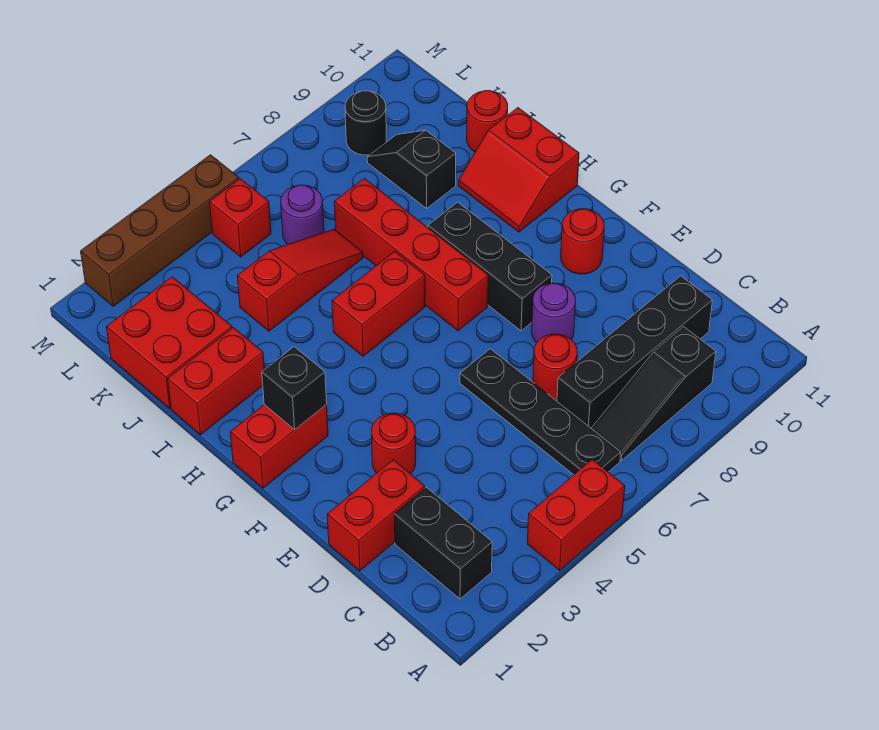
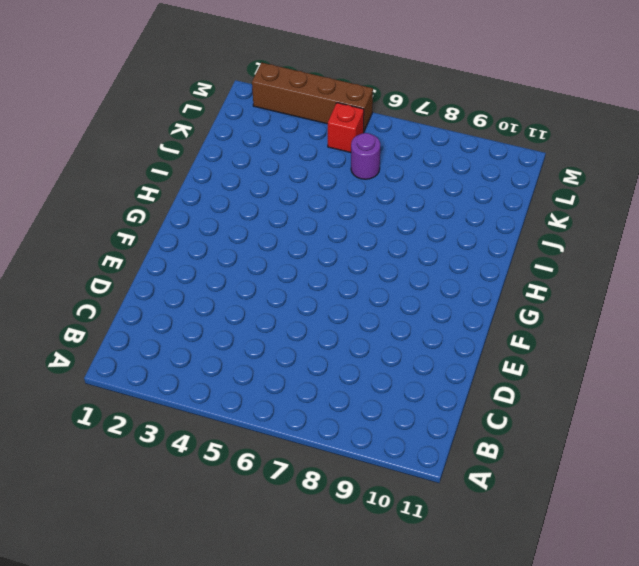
none -> red brick A4:A5 level 1
none -> black brick B2:C2 level 1
none -> black plate B6:E6 level 1

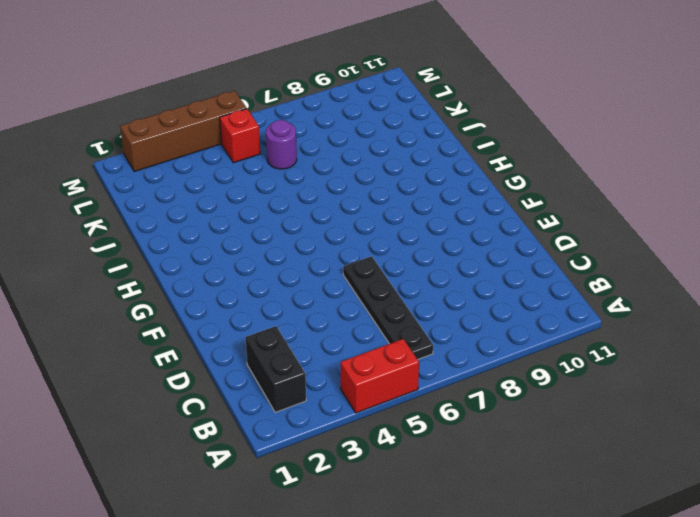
none -> black slope B7:B9 level 1 top 9
none -> black brick C7:C10 level 1
none -> red brick D1:D2 level 1

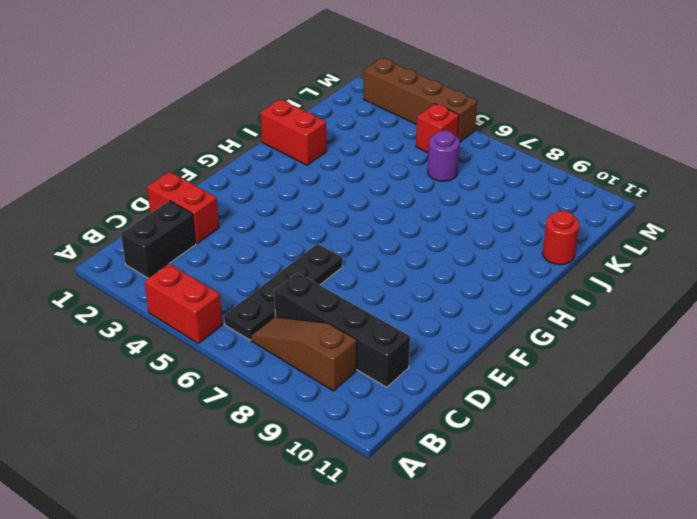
brown slope B7:B9 level 1 top 9 -> black slope B7:B9 level 1 top 9
none -> red round brick D7 level 1
none -> red round brick E3 level 1
none -> purple round brick E8 level 1

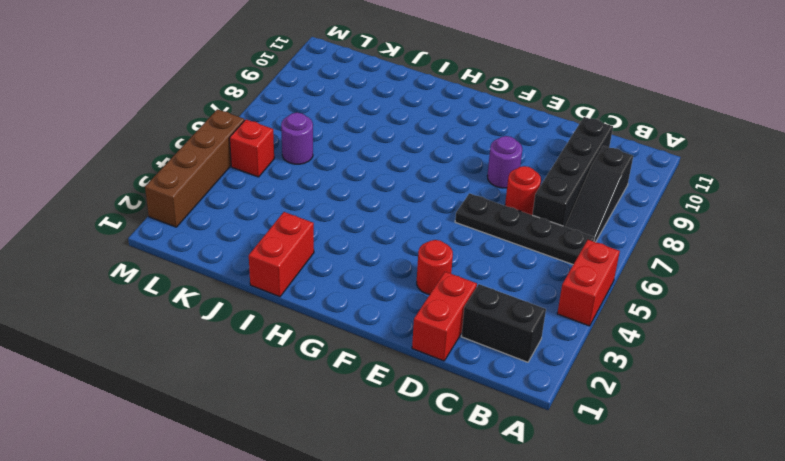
none -> black brick F8:H8 level 1
none -> red round brick F10 level 1
none -> red brick G1:G2 level 1

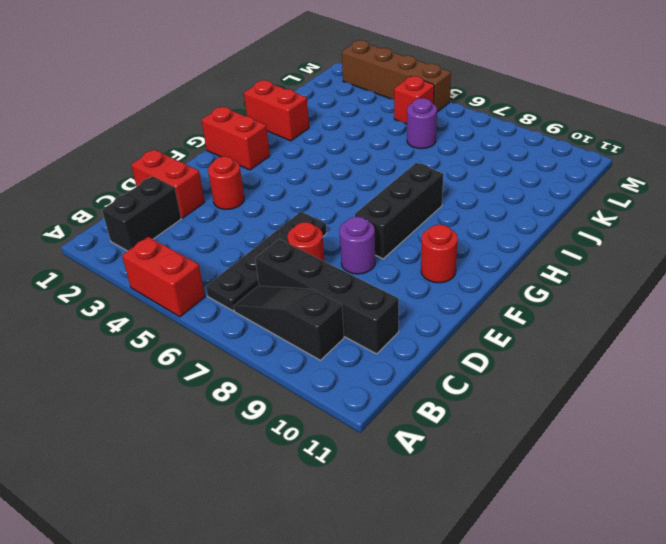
none -> red brick G7:J7 level 1
none -> red brick H5:H6 level 1
none -> red slope H10:I11 level 1 top 11

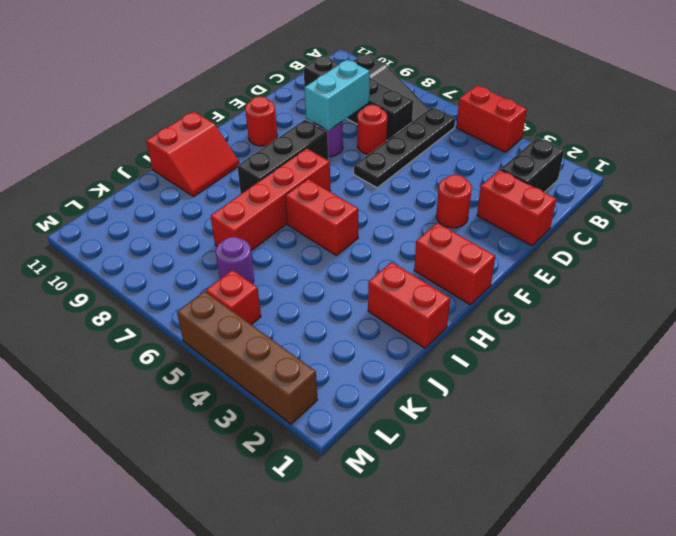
cyan brick D8:E8 level 2 -> none
none -> red brick J1:K2 level 1
none -> red slope J4:J6 level 1 top 4
none -> black slope J9:K9 level 1 top J

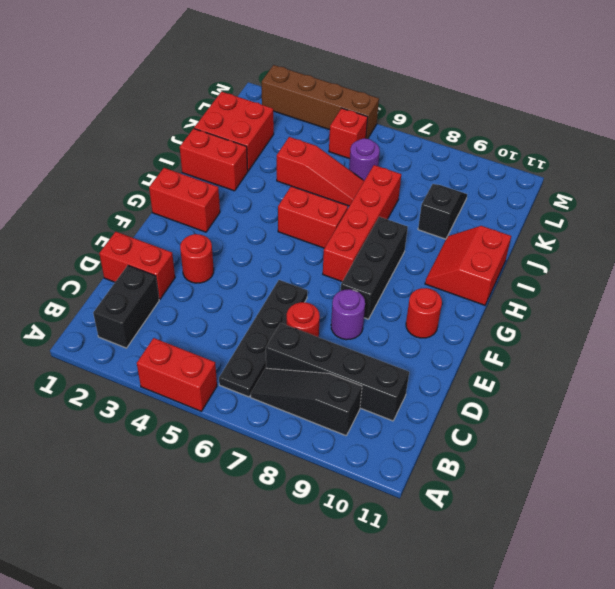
none -> red round brick J11 level 1
none -> black round brick L9 level 1
none -> black brick G2 level 2

